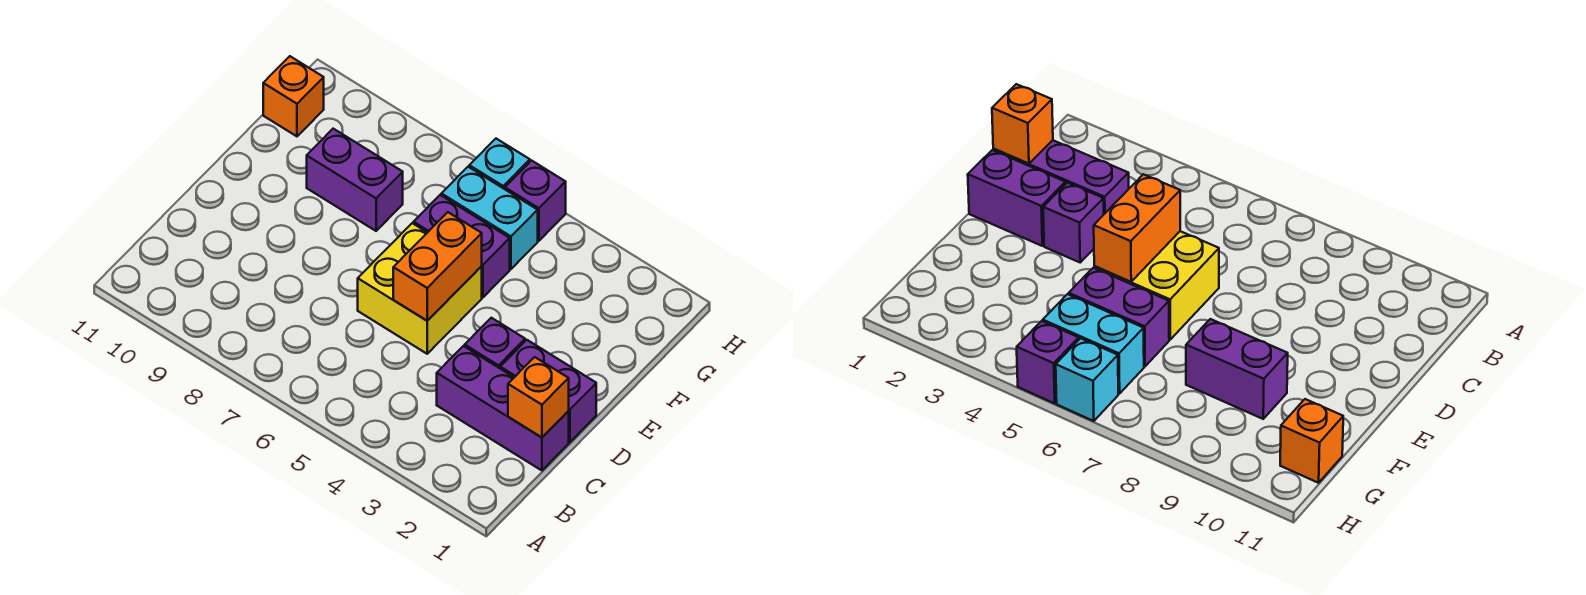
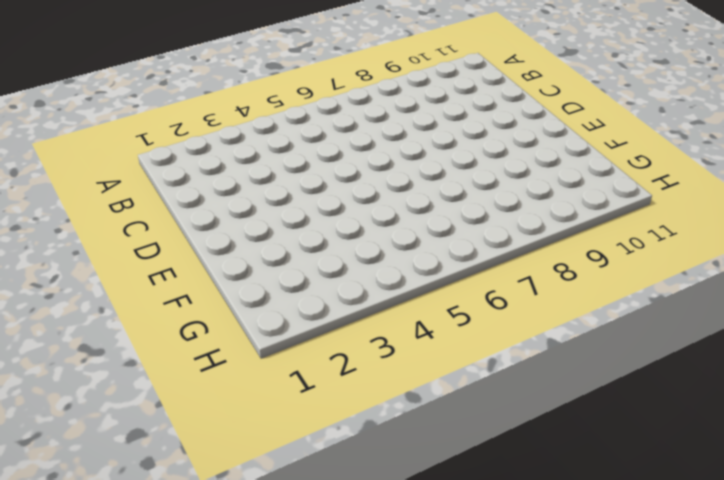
none -> purple brick C1:C3 level 1
none -> purple brick D1:D2 level 1
none -> purple brick D3 level 1

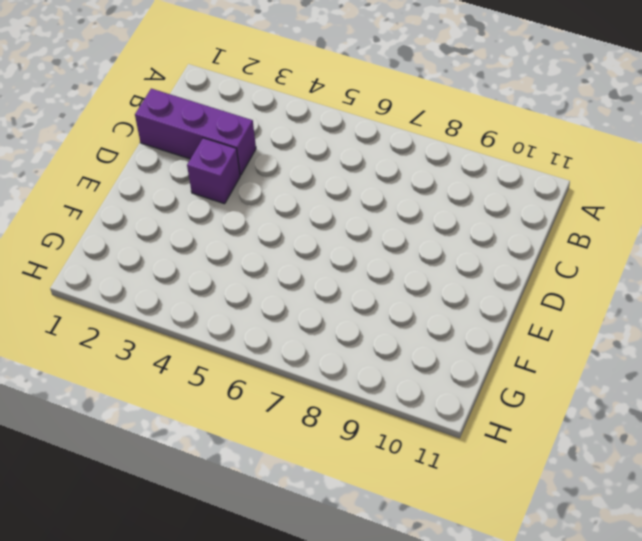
none -> purple brick D1:D2 level 1
none -> yellow brick D5:E6 level 1
none -> purple brick F5:F6 level 1

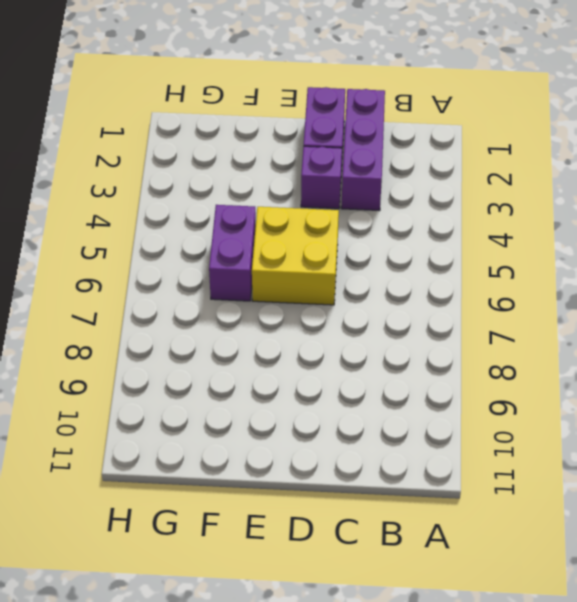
none -> purple brick F8:F9 level 1
none -> cyan brick G5:G6 level 1
none -> orange brick G11 level 1

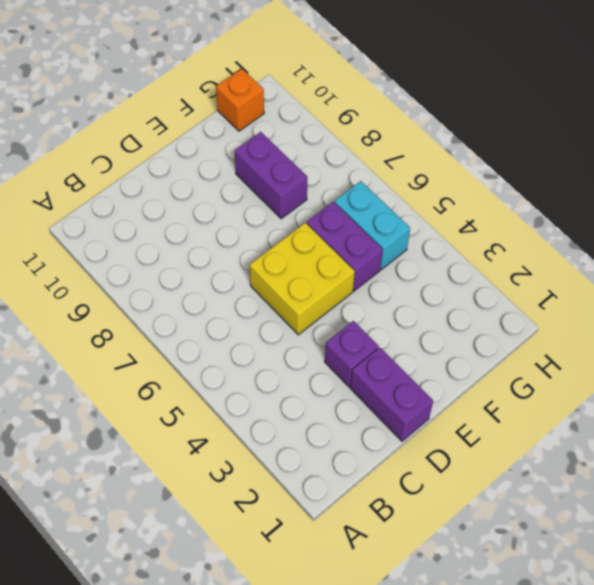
none -> purple brick C1:C3 level 1
none -> purple brick H5 level 1
none -> cyan brick H6 level 1

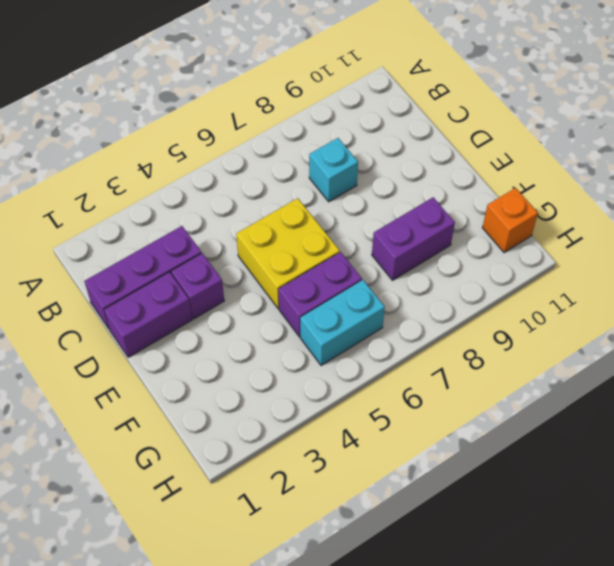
cyan brick C8 level 1 -> cyan brick H6 level 1
none -> purple brick H5 level 1
none -> orange brick C1 level 2
none -> orange brick D5:E5 level 2

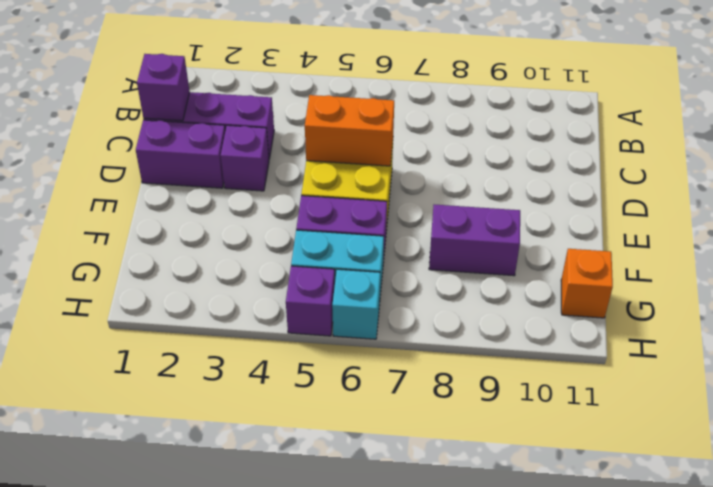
purple brick C1 level 2 -> orange brick C1 level 2
orange brick D5:D6 level 2 -> orange brick D5:E5 level 2

